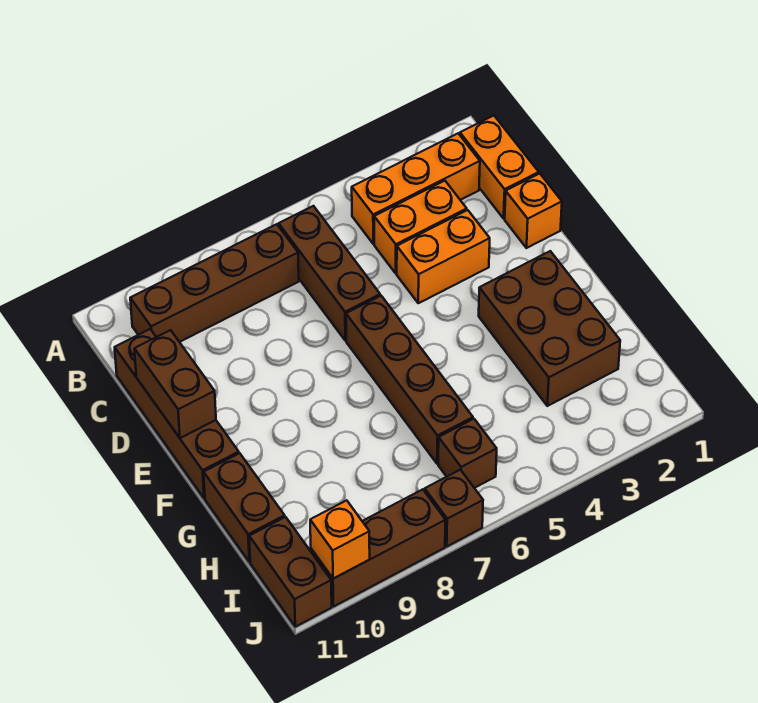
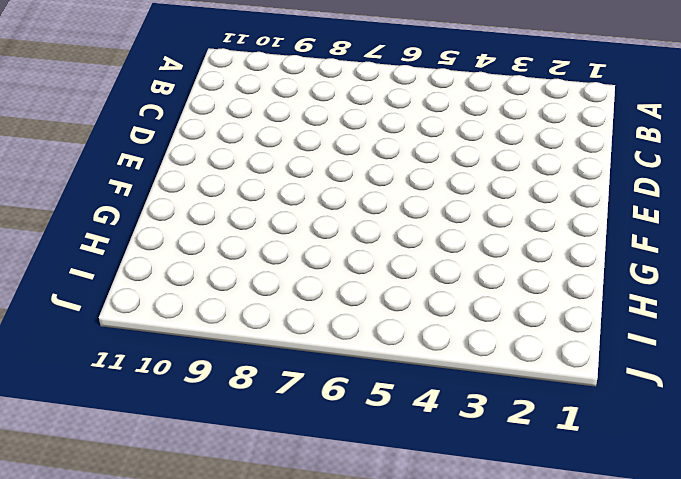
none -> orange brick B1:C1 level 1
none -> orange brick B2:B4 level 1
none -> brown brick B6:D6 level 1

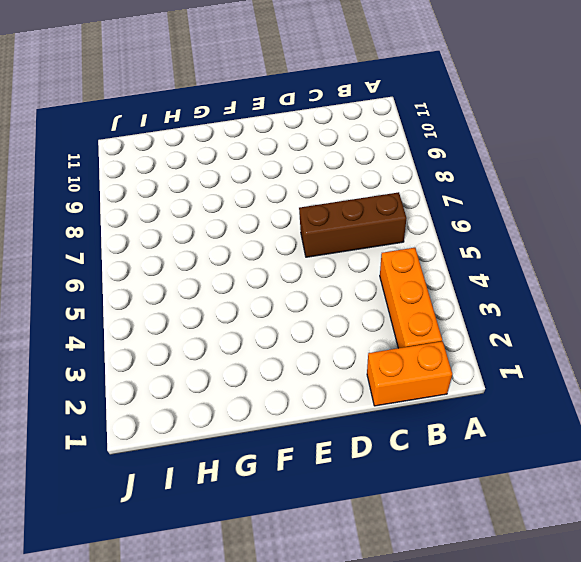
none -> brown brick B7:B10 level 1
none -> orange brick C3:C4 level 1
none -> brown brick C11:F11 level 1

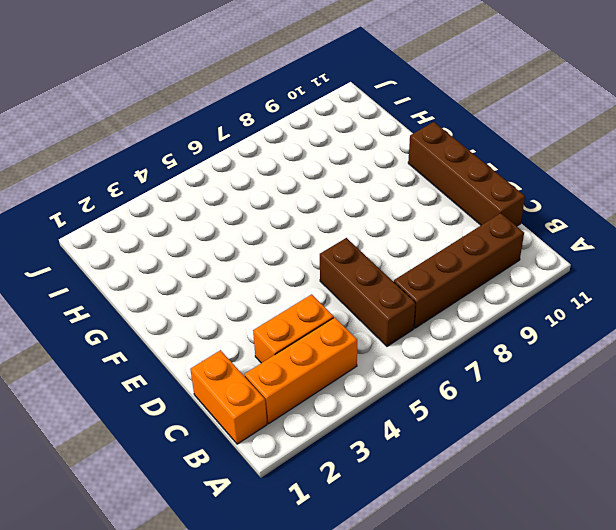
none -> orange brick D1 level 1
none -> orange brick D3:D4 level 1
none -> brown brick E6:H6 level 1

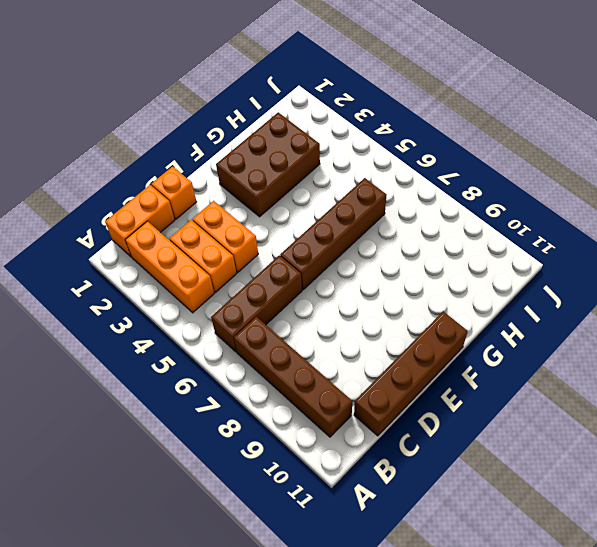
none -> brown brick G11:H11 level 1
none -> brown brick I6 level 1
none -> brown brick I11:J11 level 1

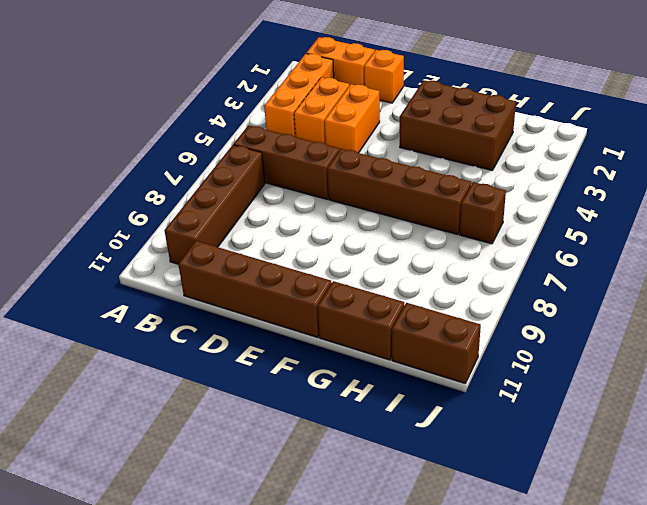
none -> brown brick J7 level 1
none -> brown brick J8:J10 level 1
none -> brown brick D11:E11 level 2

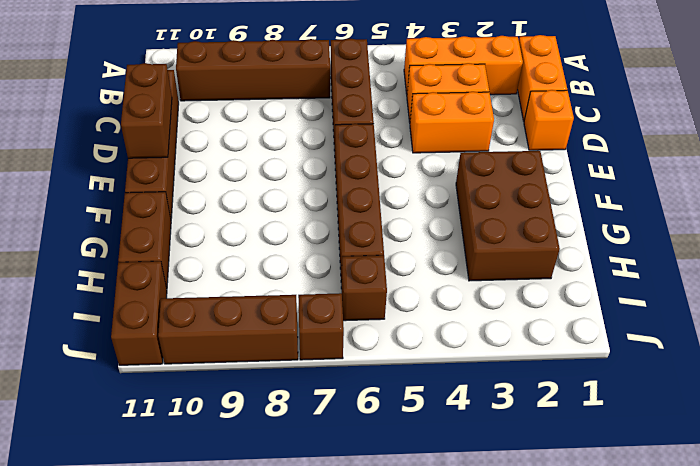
none -> orange brick J10 level 2

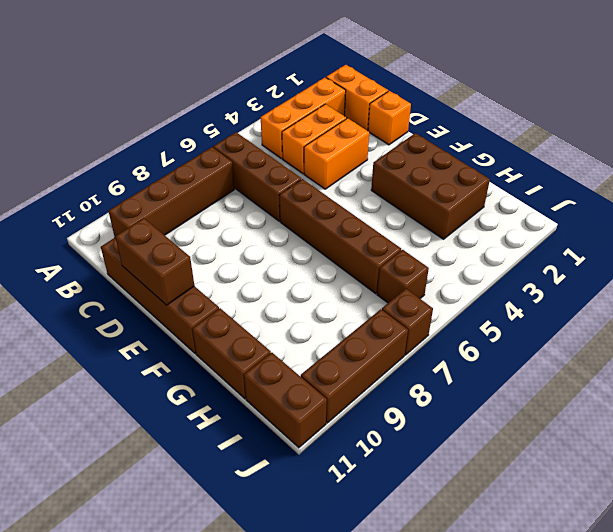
none -> orange brick J10 level 2

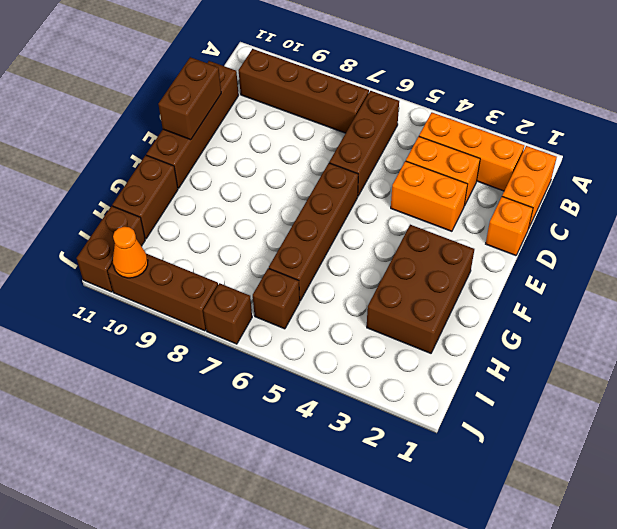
orange cone J10 level 2 -> orange brick J10 level 2

